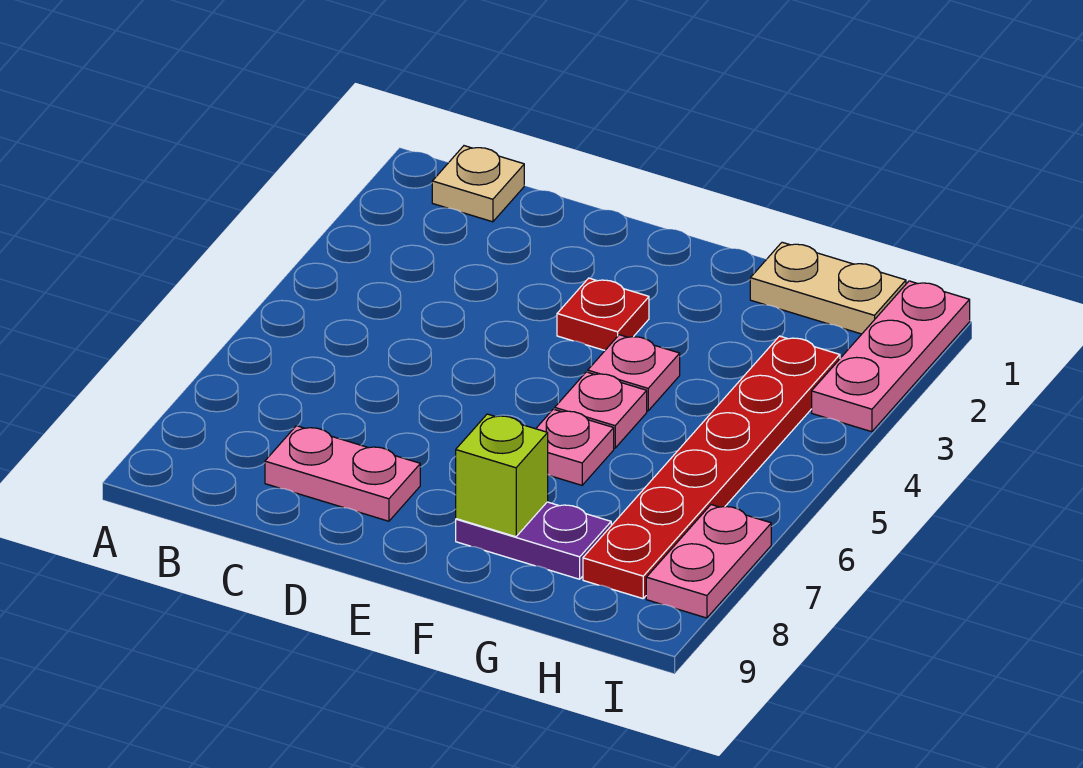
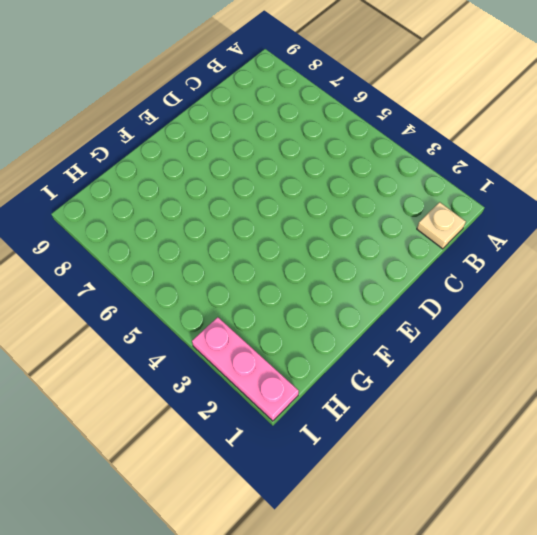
none -> pink plate C8:D8 level 1
none -> red plate E3 level 1
none -> pink plate F4 level 1

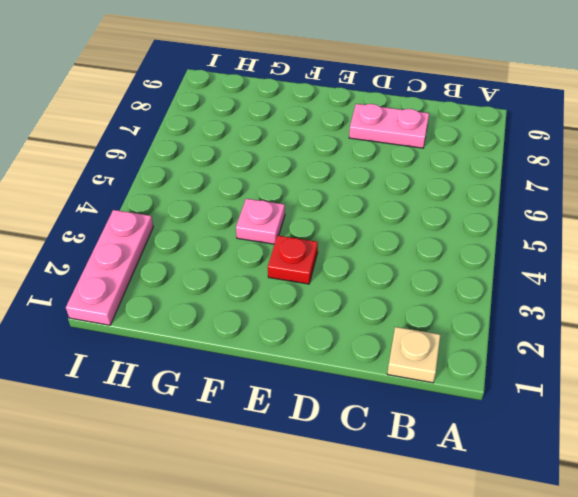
none -> pink plate F5 level 1
none -> pink plate F6 level 1
none -> purple plate F8:G8 level 1

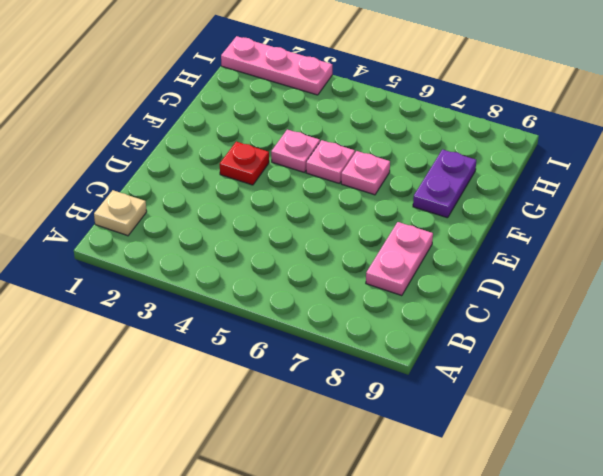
none -> tan plate G1:H1 level 1
none -> red plate H3:H8 level 1
none -> pink plate I7:I8 level 1

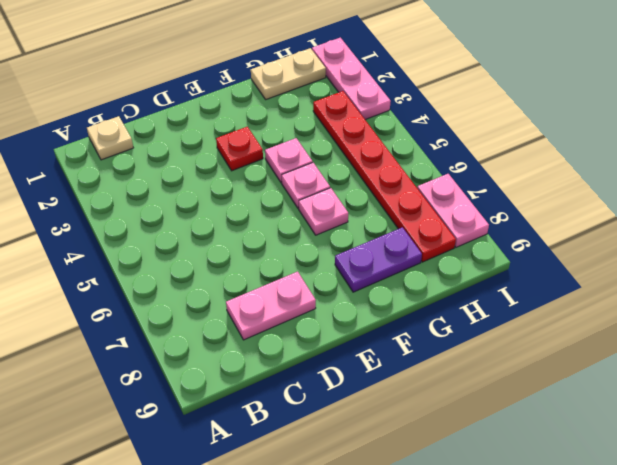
none -> lime brick F8 level 2

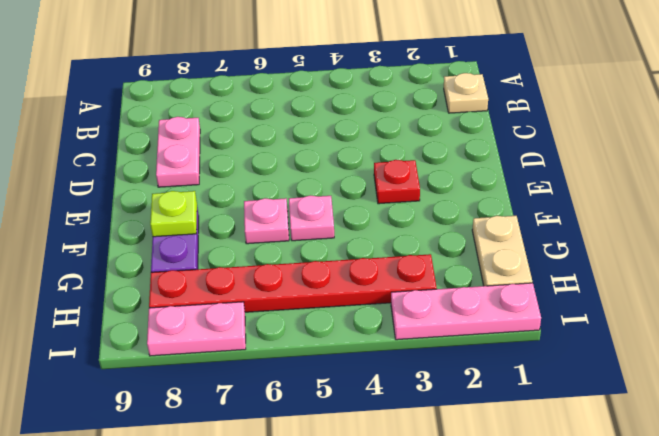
lime plate F8 level 2 -> lime brick F8 level 2
none -> pink plate F4 level 1

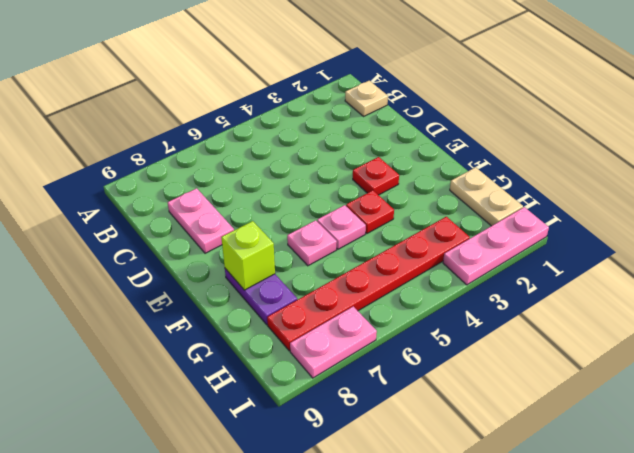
red plate F4 level 1 -> pink plate F4 level 1

